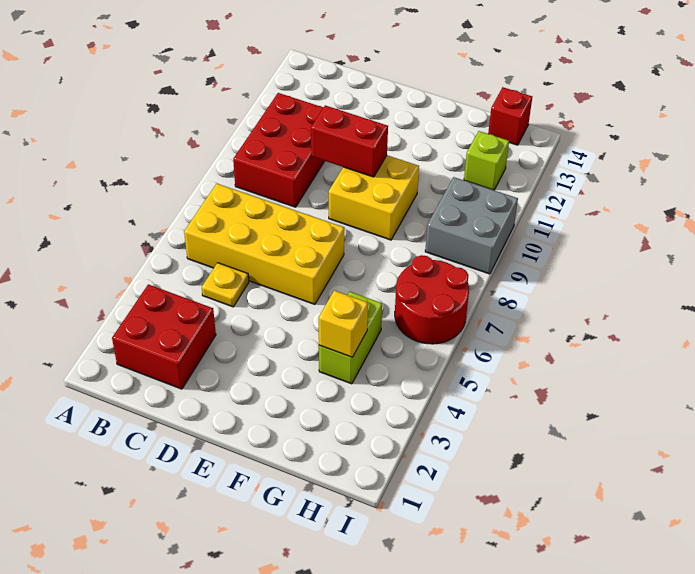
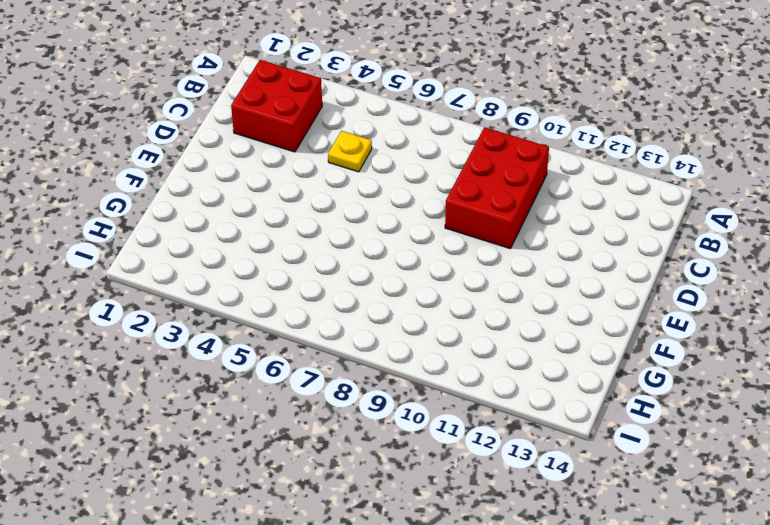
red brick B9:D10 level 1 -> red brick B9:C11 level 1
none -> yellow brick B6:E7 level 1
none -> yellow brick E9:F10 level 1
none -> lime brick G4:G5 level 1

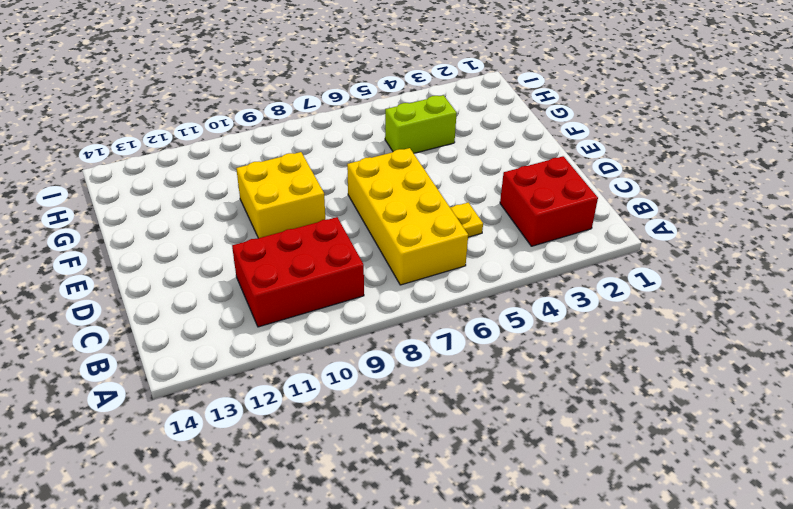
none -> red round brick H6:I7 level 1
none -> grey brick H9:I10 level 1
none -> lime brick H12 level 1

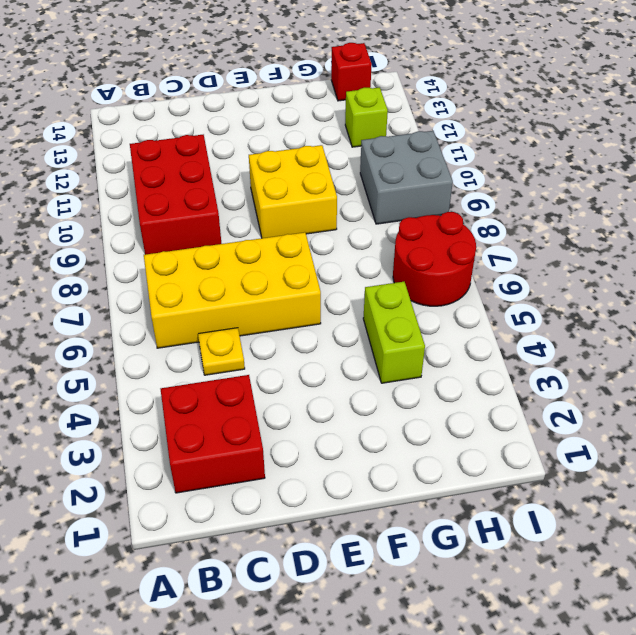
none -> red brick D10:E10 level 2
none -> yellow brick G4 level 2

